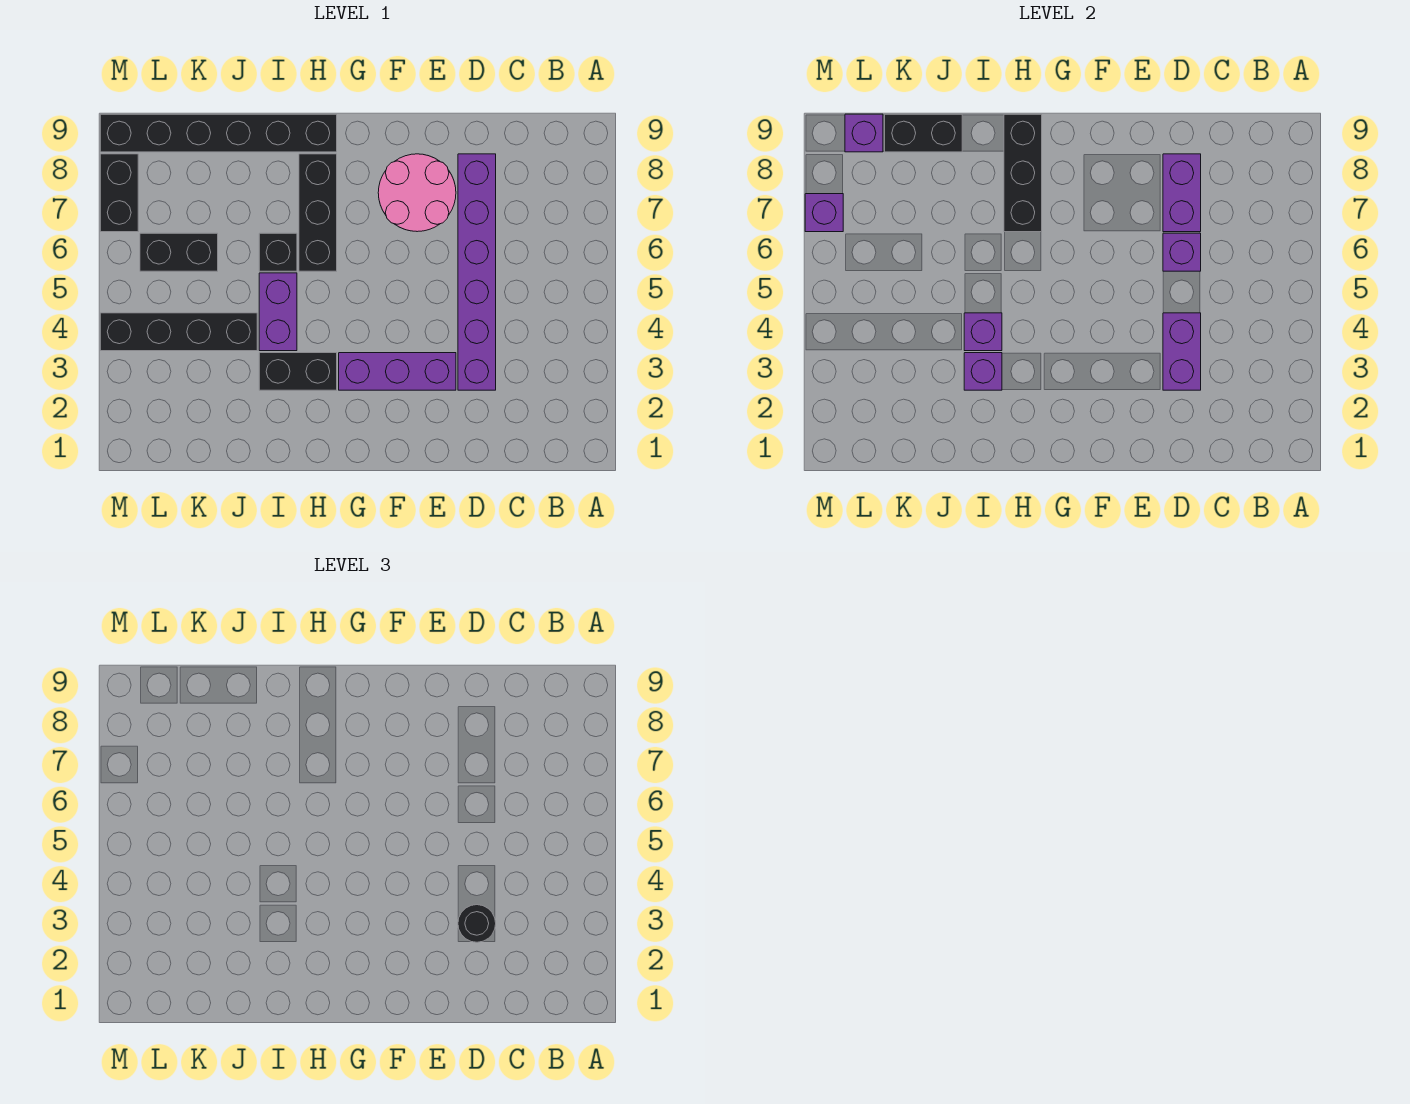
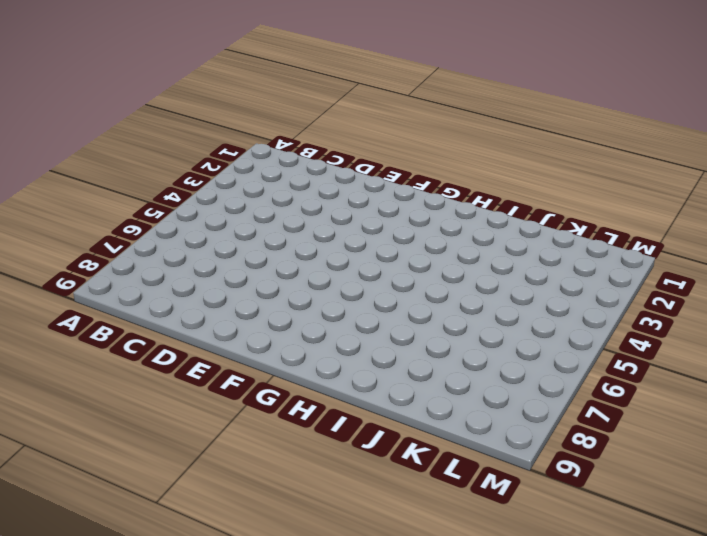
none -> purple brick D3:D8 level 1
none -> purple brick E3:G3 level 1
none -> pink round brick E7:F8 level 1

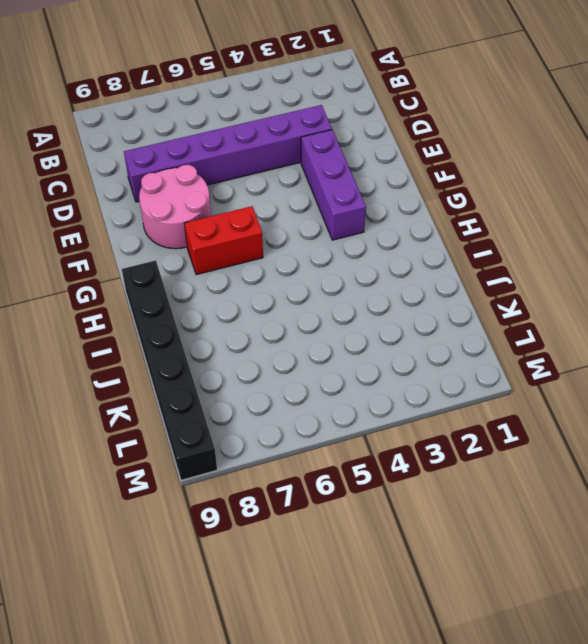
red brick G6:G7 level 1 -> none
none -> black brick H3:I3 level 1
none -> black brick H6:H8 level 1
none -> purple brick I4:I5 level 1

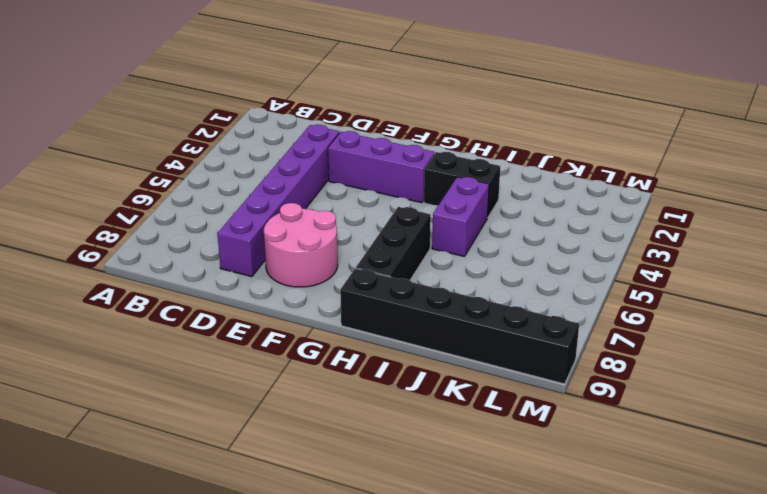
none -> black brick I6 level 1
none -> black brick J4:M4 level 1
none -> black brick K6:L6 level 1

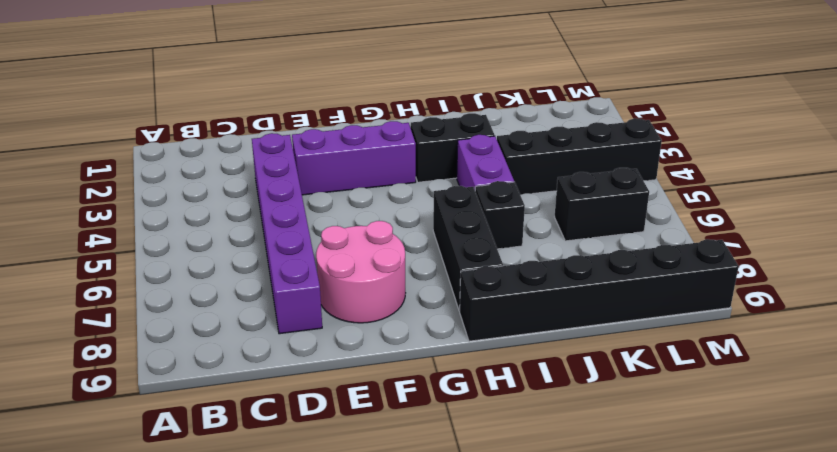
none -> black brick M7:M8 level 1
none -> purple brick D3:D4 level 2
none -> purple brick D6 level 2

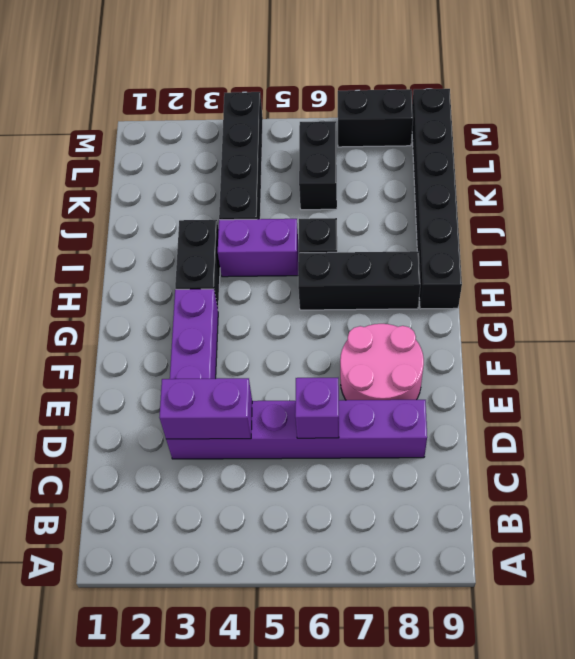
none -> purple brick D7:D8 level 2
none -> black brick H7:H9 level 2
none -> purple brick I3 level 2

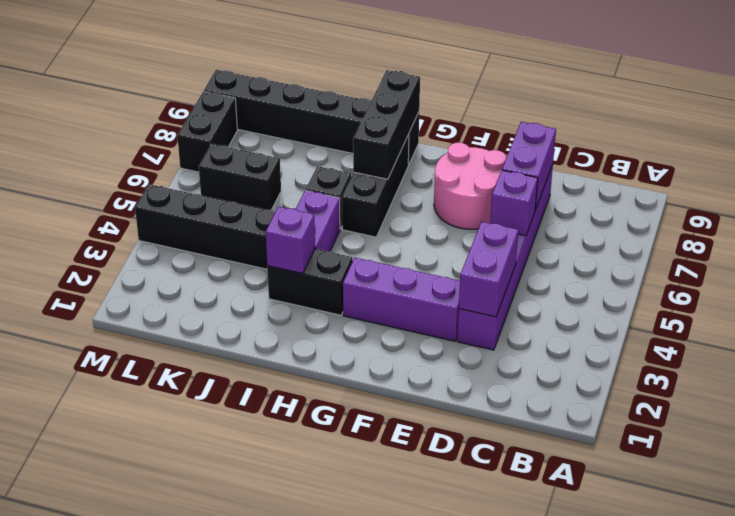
none -> purple brick I4 level 2
none -> black brick J9:K9 level 2
none -> purple brick L9 level 2

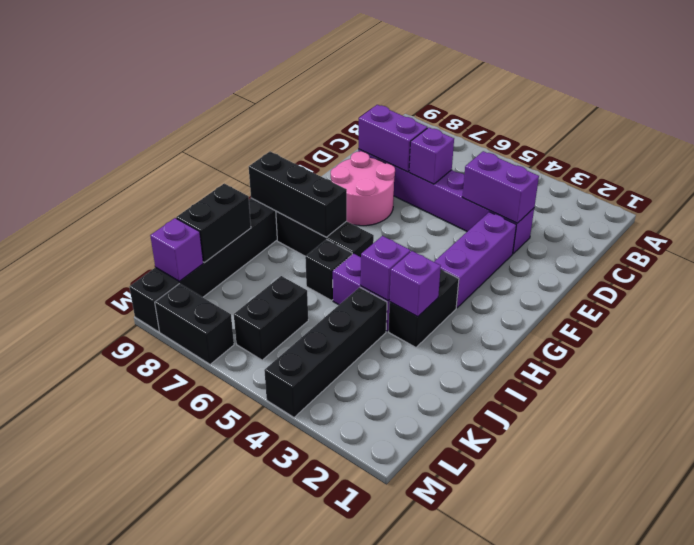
none -> purple brick M7 level 2
none -> black round brick D3 level 3

